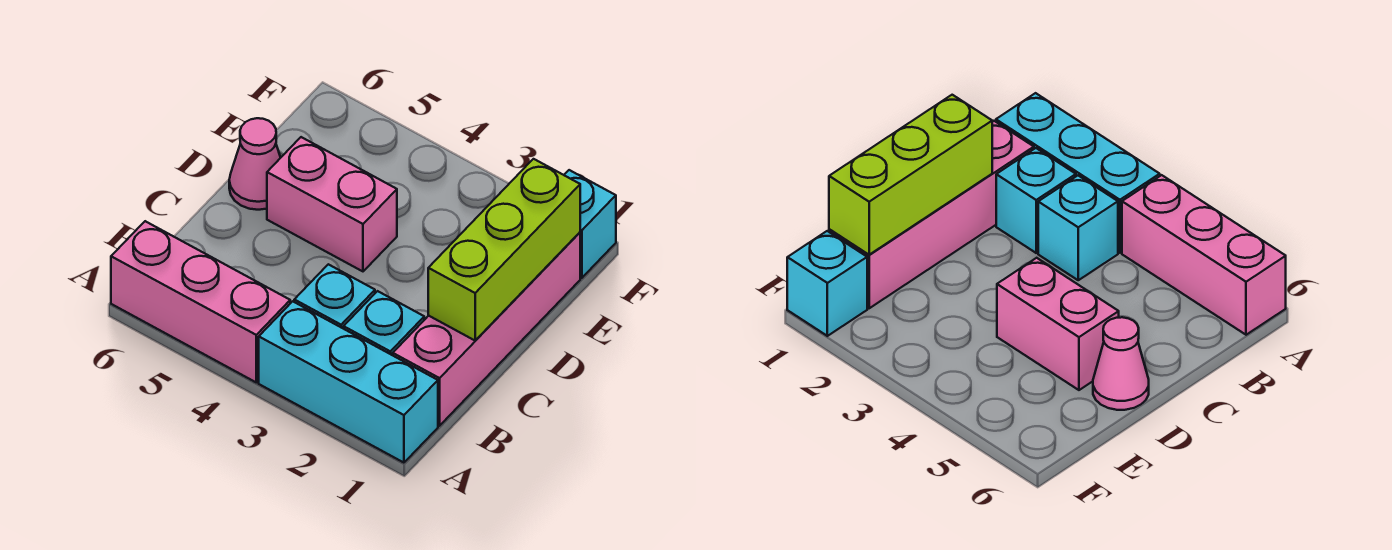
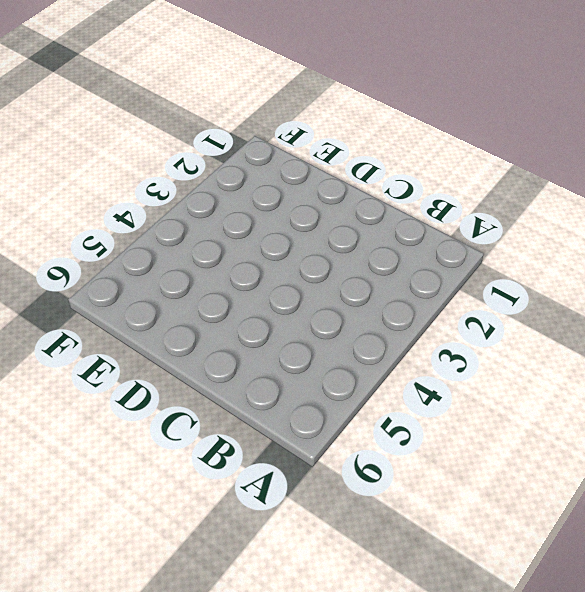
none -> cyan brick A1:A3 level 1
none -> pink brick A4:A6 level 1

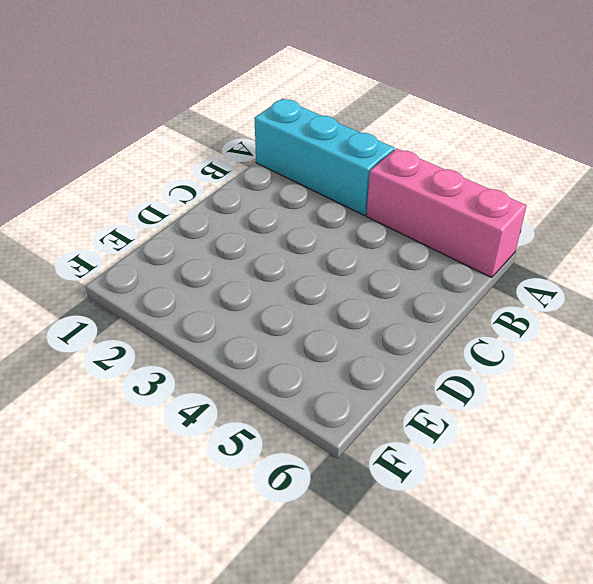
none -> pink brick B1:E1 level 1
none -> cyan brick B2 level 1

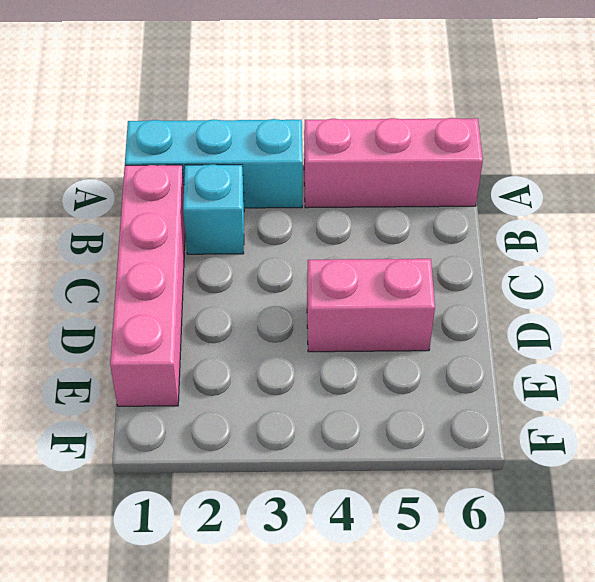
none -> cyan brick B3 level 1
none -> pink cone D6 level 1

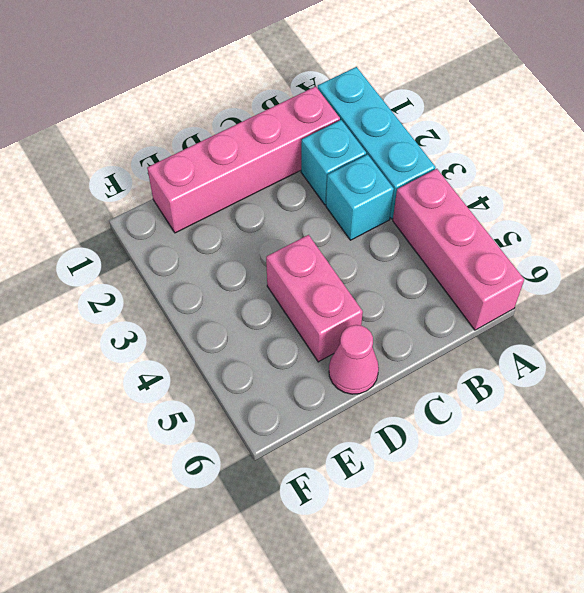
none -> cyan brick F1 level 1
none -> lime brick C1:E1 level 2

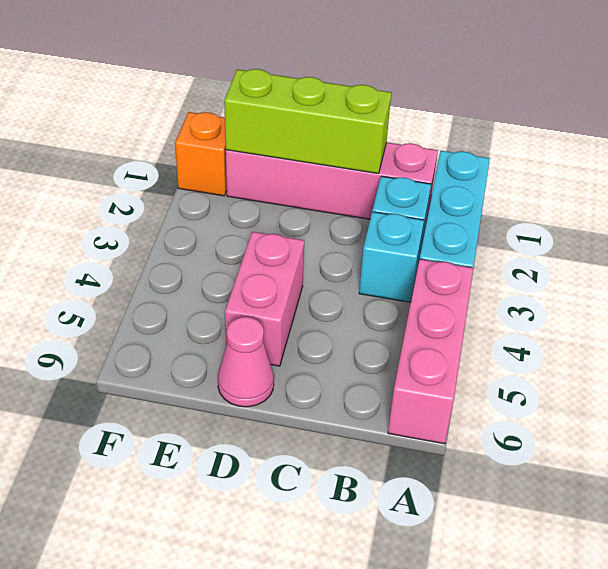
orange brick F1 level 1 -> cyan brick F1 level 1

